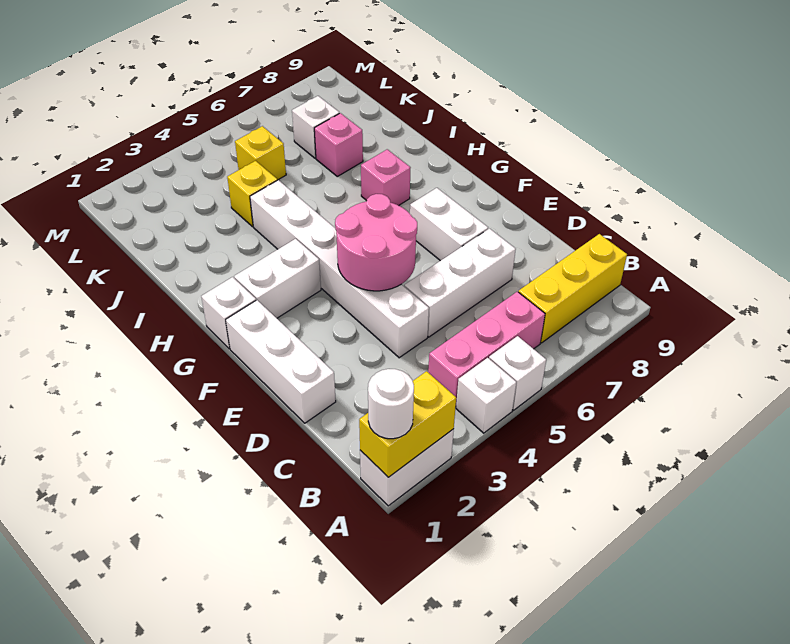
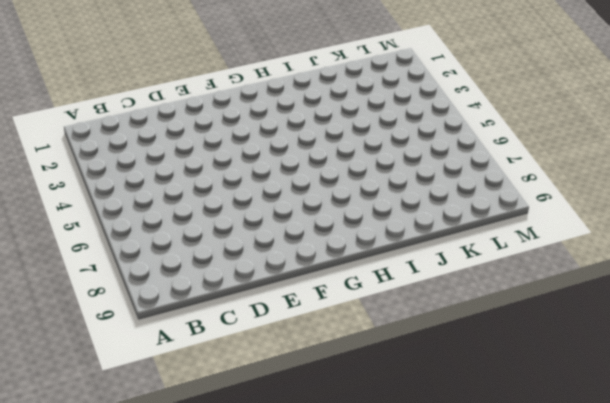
none -> white brick A1:A2 level 1
none -> white brick A4 level 1
none -> white brick A5 level 1

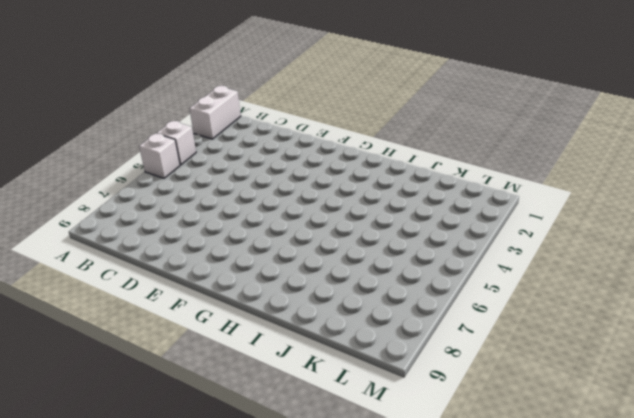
none -> pink brick B4:B6 level 1
none -> yellow brick B7:B9 level 1
none -> white brick D1:F1 level 1

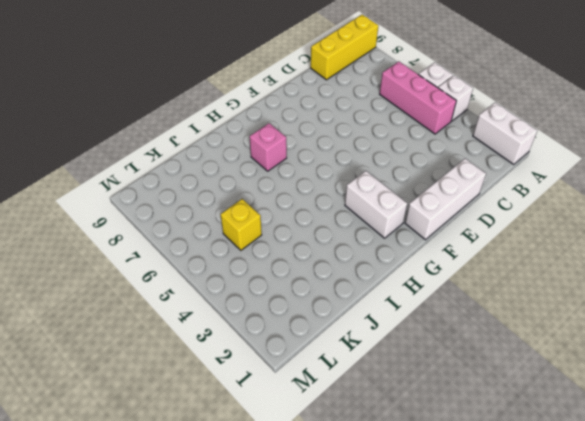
yellow brick A9:C9 level 1 -> yellow brick B7:B9 level 1
none -> white brick D4:I4 level 1
none -> white brick D5:D7 level 1
none -> white brick E7:F7 level 1

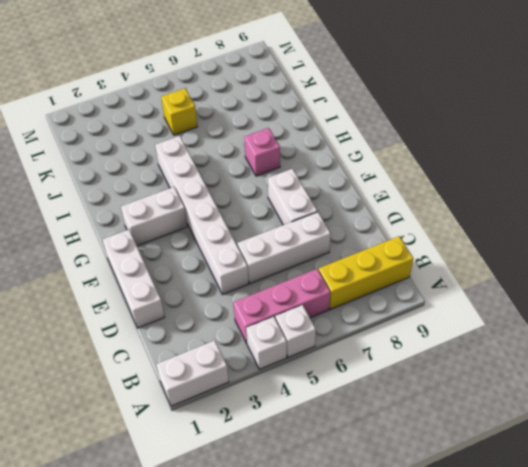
none -> white brick G1 level 1
none -> yellow brick J4 level 1
none -> pink brick J7 level 1

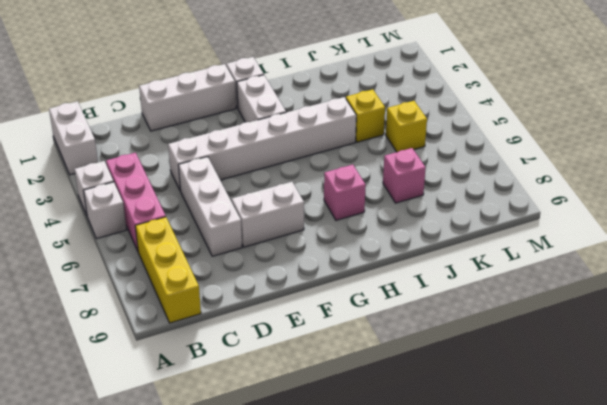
none -> white brick K7 level 1
none -> yellow brick A1:A2 level 2
none -> pink round brick E4:F5 level 2

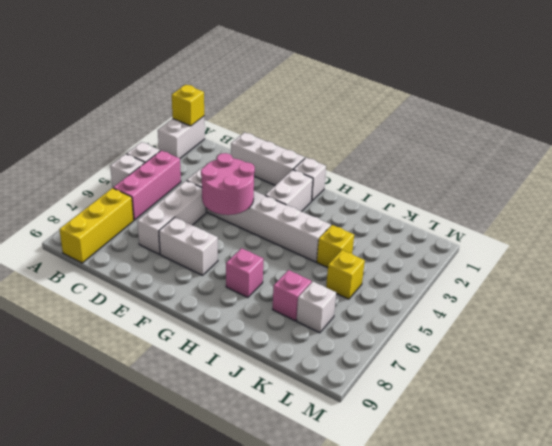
yellow brick A1 level 2 -> yellow brick A1:A2 level 2
none -> white round brick A1 level 3

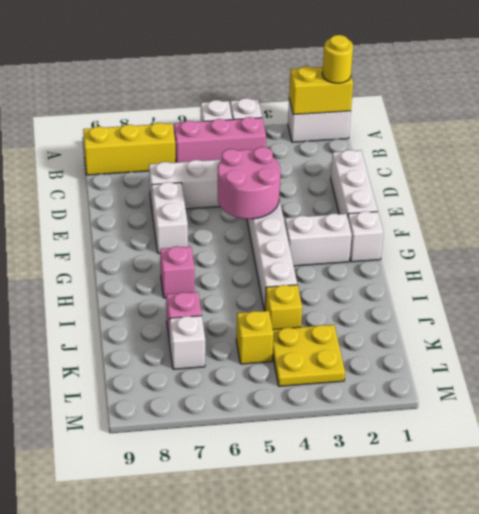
yellow round brick A1 level 3 -> white round brick A1 level 3
yellow plate K3:L4 level 1 -> none

